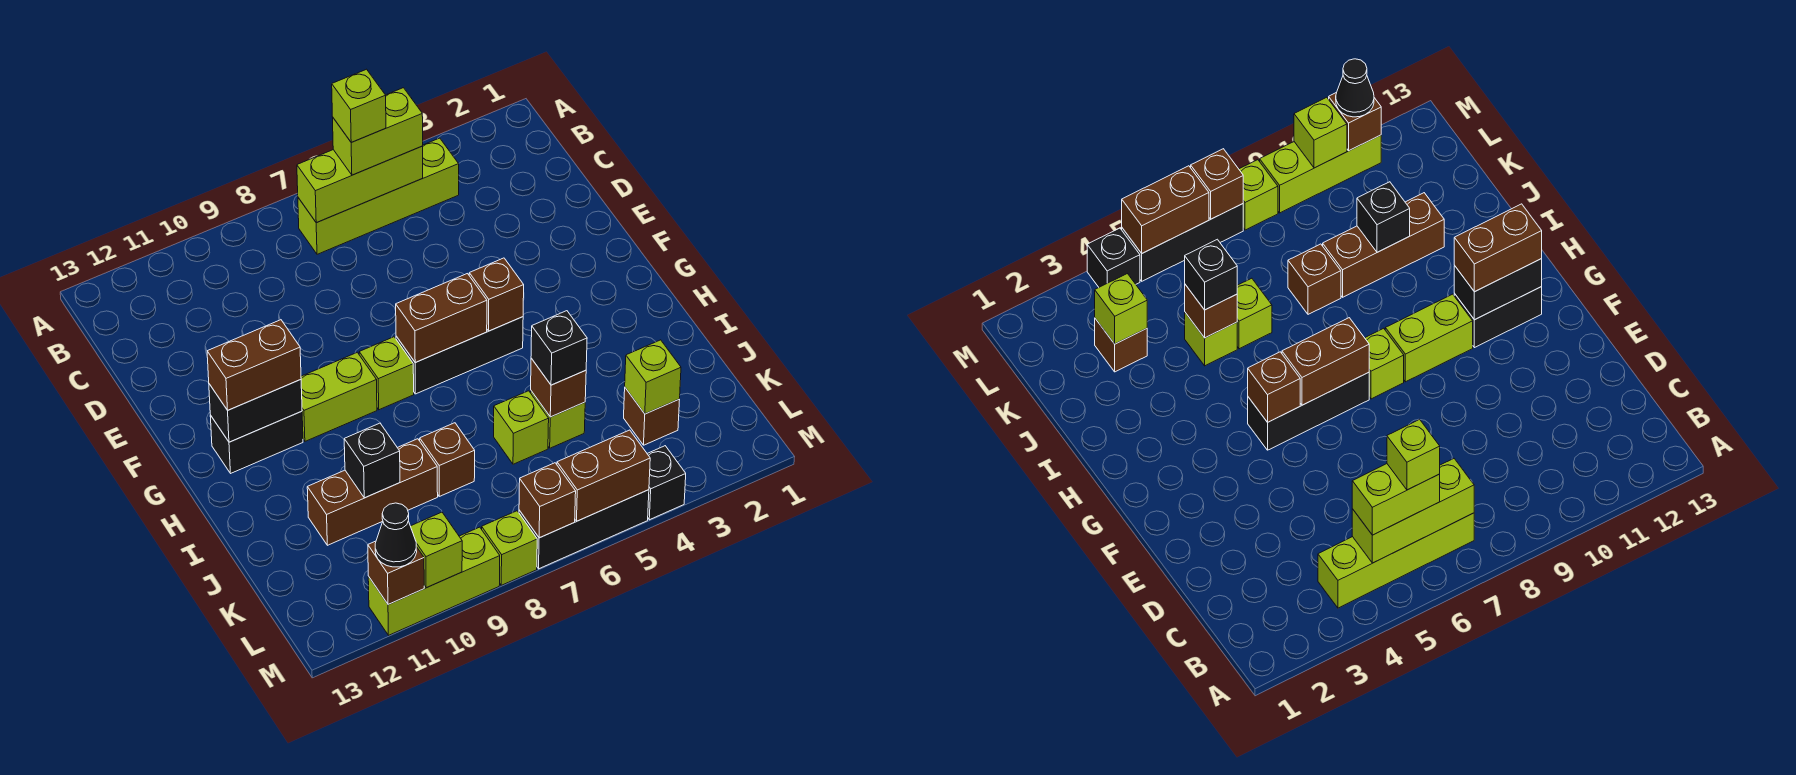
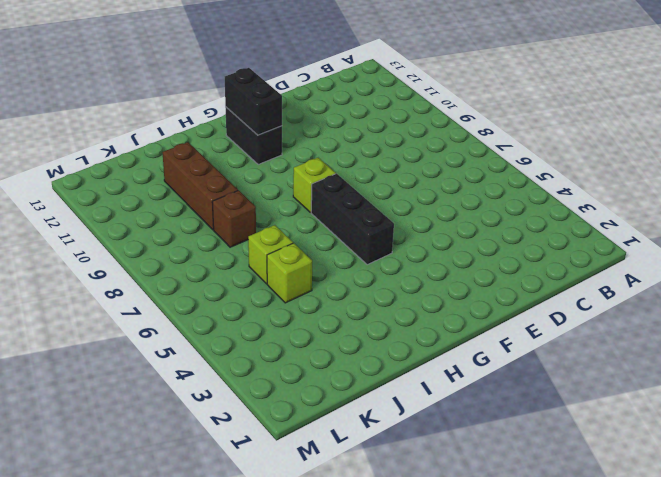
none -> lime brick B4:B7 level 1
none -> lime brick G9:G10 level 1
none -> brown brick K3 level 1
none -> black brick M4 level 1

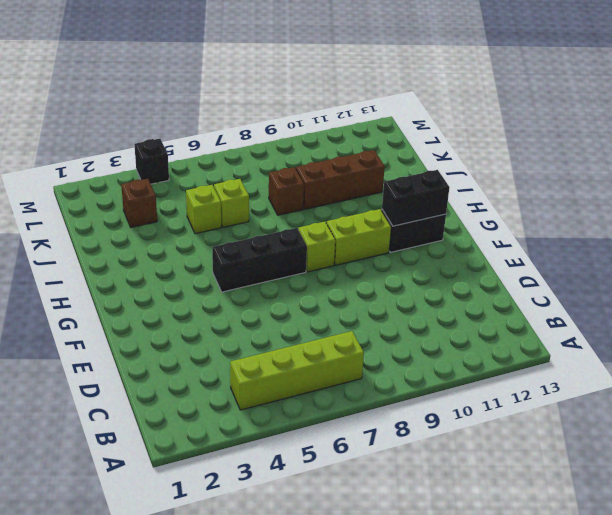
none -> black brick M5:M7 level 1
none -> lime brick M8 level 1
none -> lime brick M9:M11 level 1
none -> lime brick B5:B7 level 2

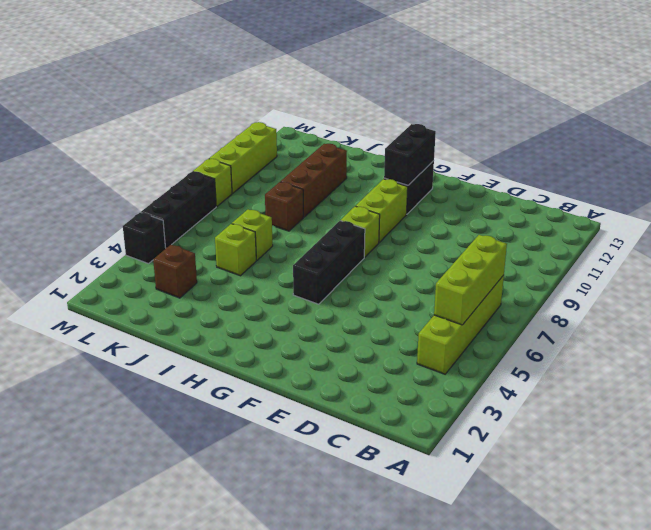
none -> brown brick G5 level 2
none -> brown brick G6:G7 level 2
none -> brown brick J5 level 2
none -> black brick J10 level 2

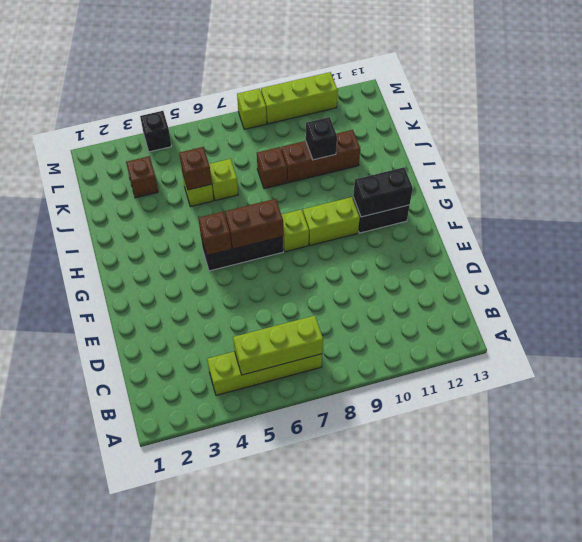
none -> black brick M5:M7 level 1
none -> lime brick K3 level 2
none -> brown brick M5:M6 level 2
none -> brown brick M7 level 2

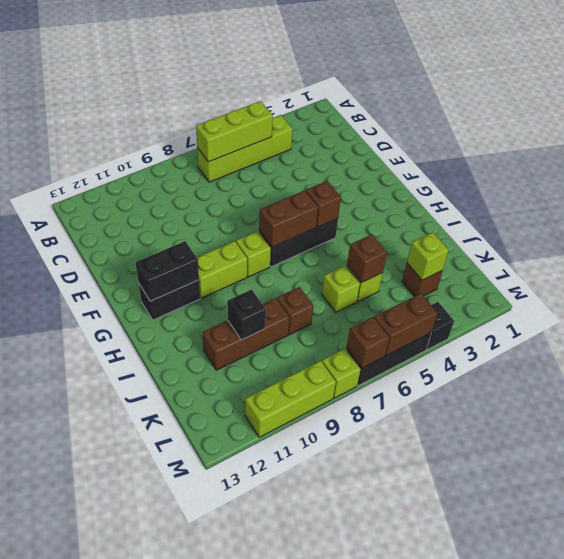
none -> lime brick M10 level 2
none -> brown brick M11 level 2
none -> lime brick B5:B6 level 3
none -> brown brick G11:G12 level 3

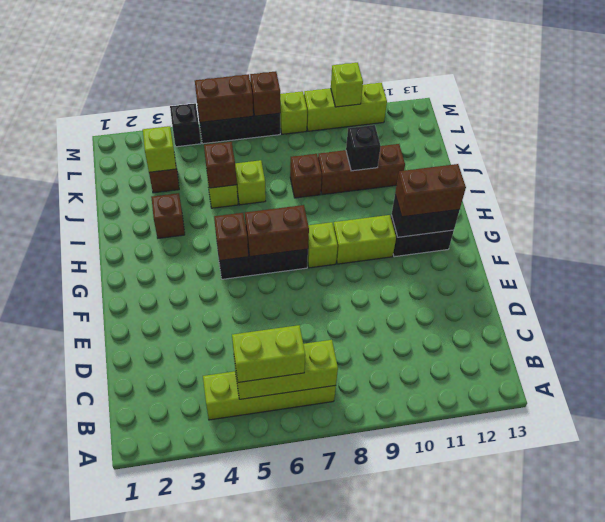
brown brick I3 level 1 -> brown brick M11 level 2
none -> black brick J5 level 3
none -> black cone M11 level 3
none -> lime brick B6 level 4

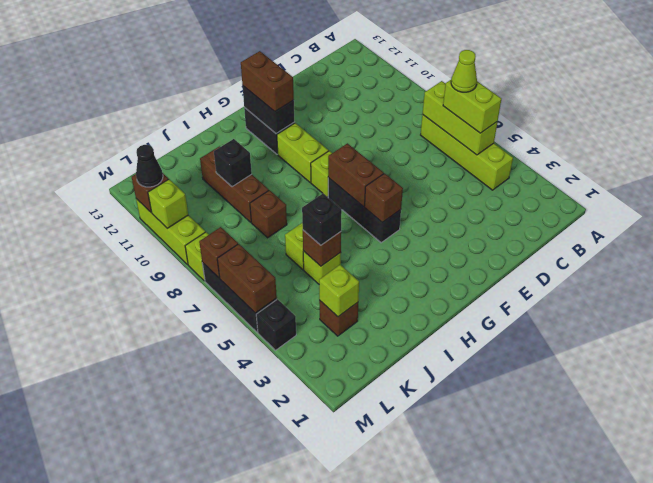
lime cone B6 level 4 -> lime brick B6 level 4

